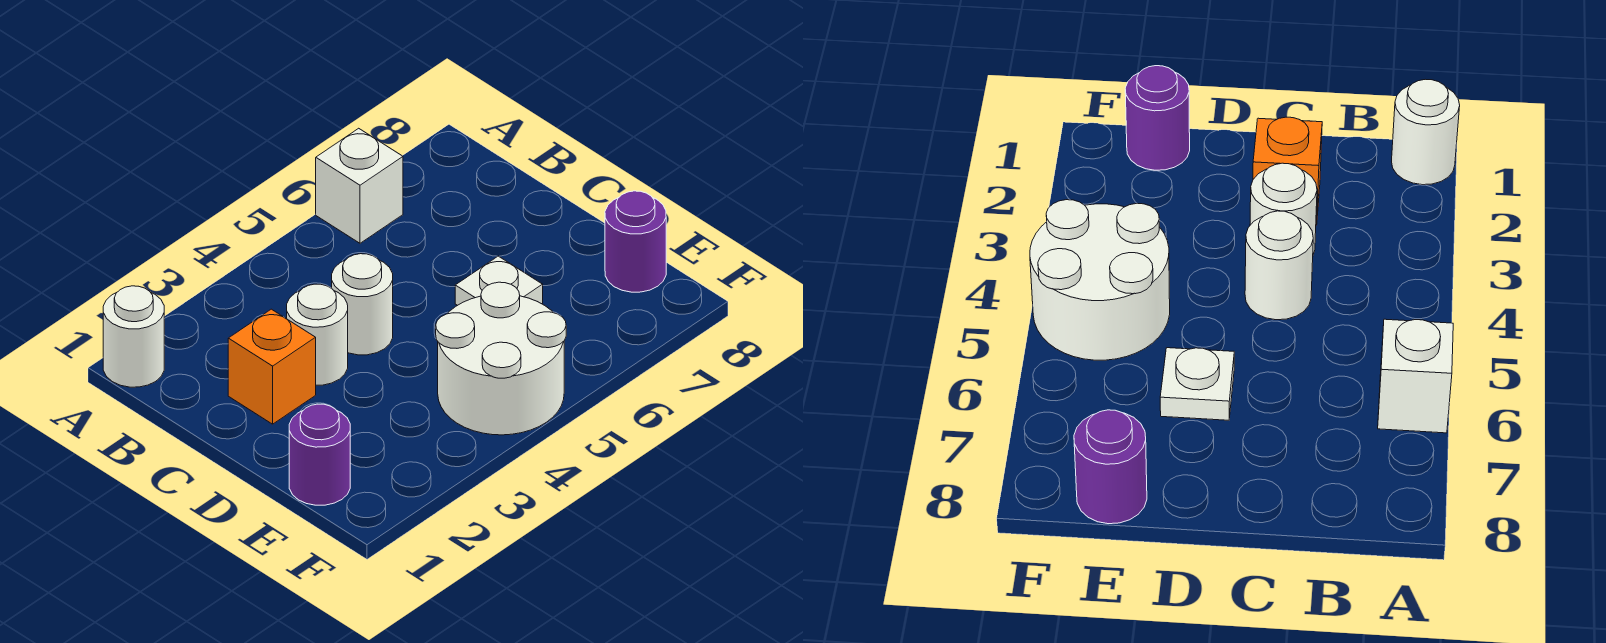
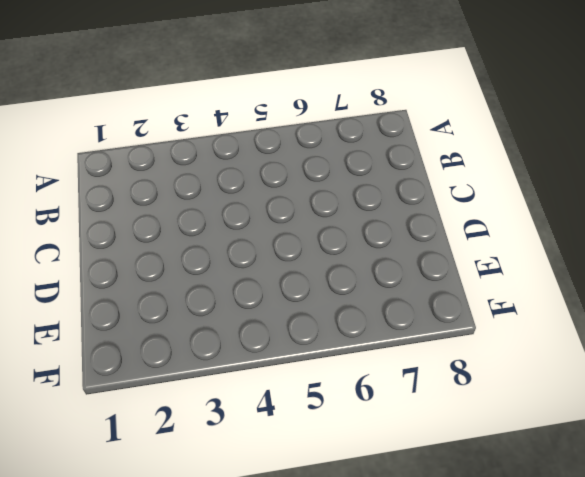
none -> white round brick A1 level 1
none -> white brick A6 level 1

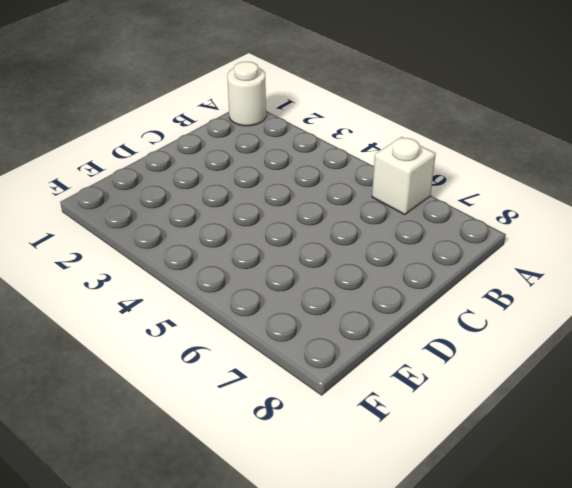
none -> orange brick C2 level 1
none -> white round brick C3 level 1

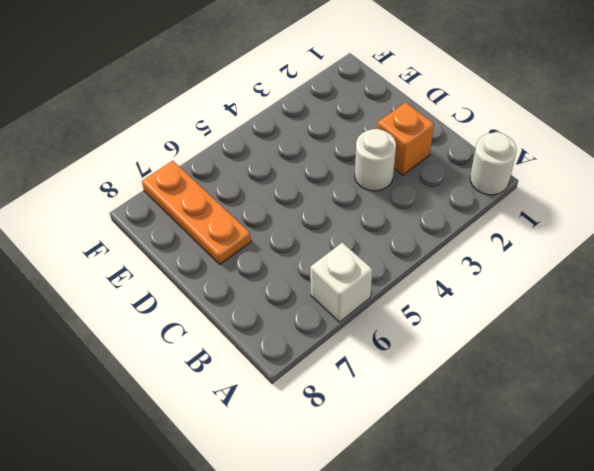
orange plate D7:F7 level 1 -> none
none -> white round brick C4 level 1
none -> white plate D6 level 1

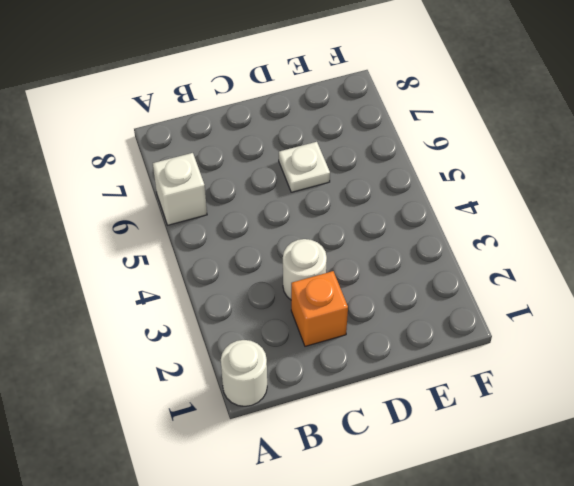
none -> white round brick C4 level 1
none -> purple round brick E1 level 1

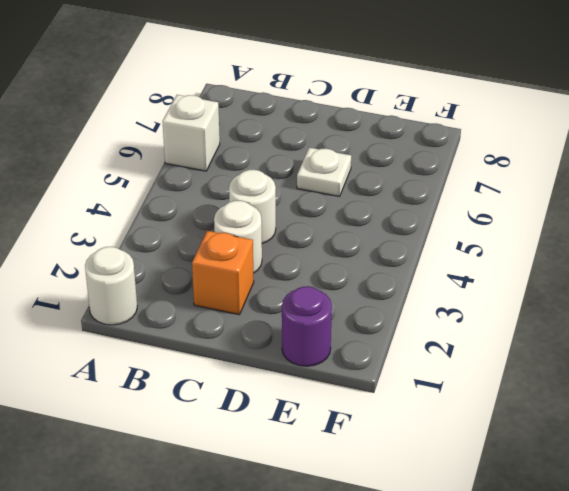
none -> white round brick E4:F5 level 1
none -> purple round brick E8 level 1

